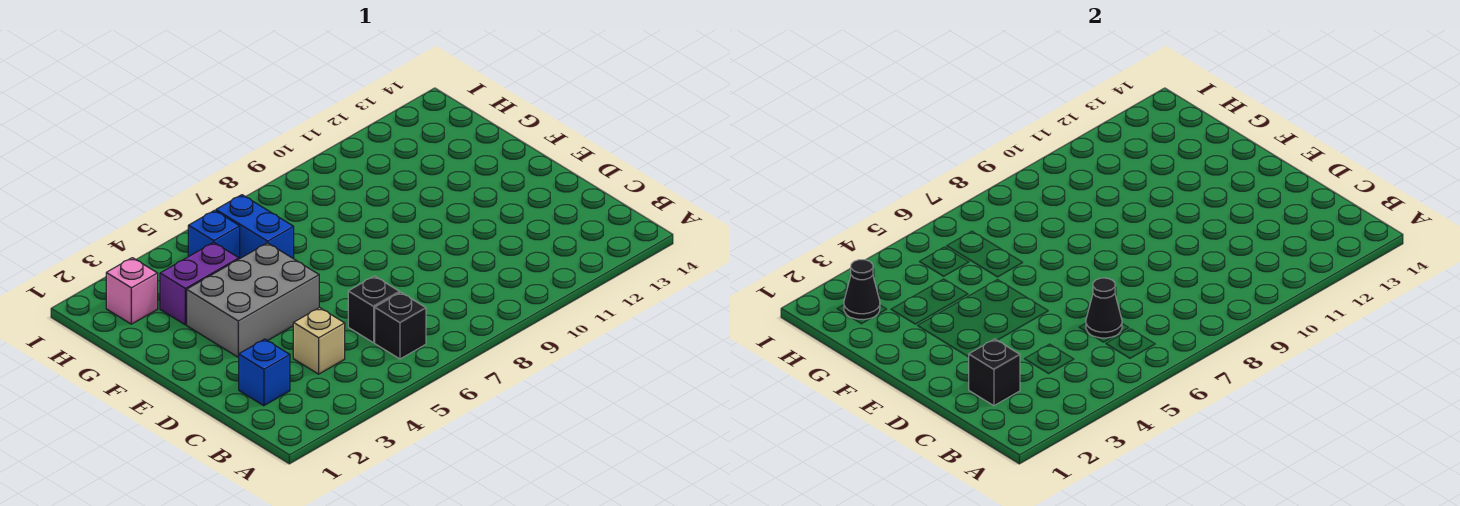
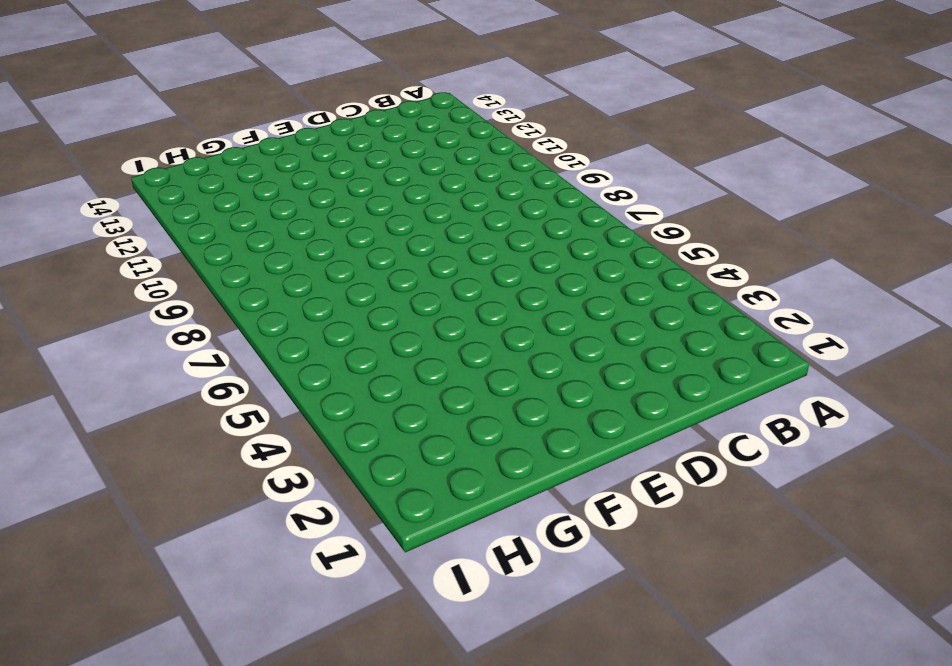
none -> black brick B6 level 1
none -> blue brick C2 level 1
none -> tan brick C4 level 1

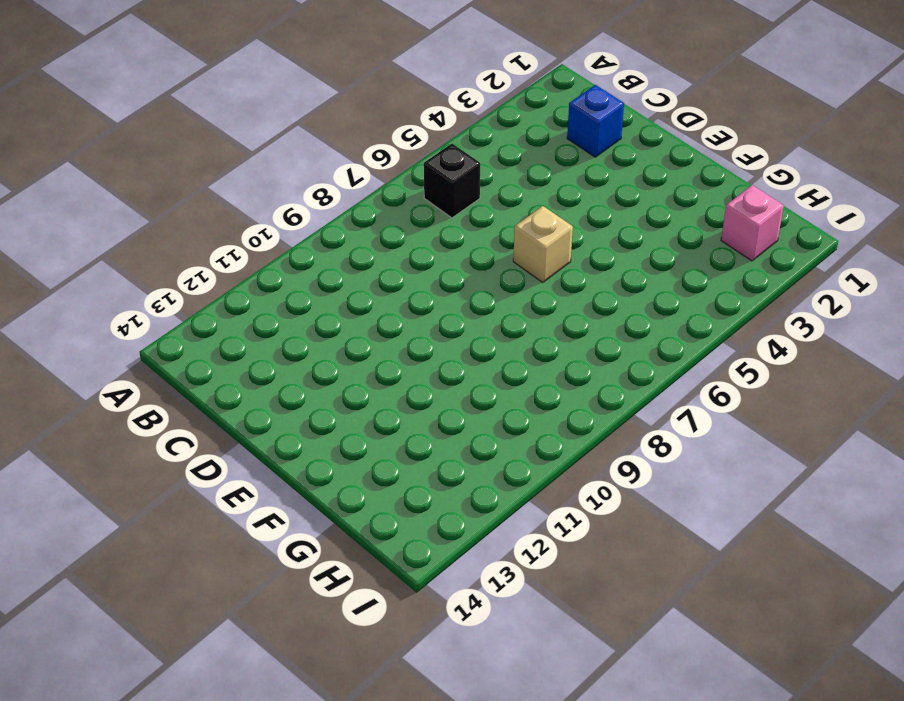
tan brick E6 level 1 -> tan brick C4 level 1
none -> black brick C6 level 1
none -> grey brick E3:F5 level 1
none -> purple brick G3:G4 level 1

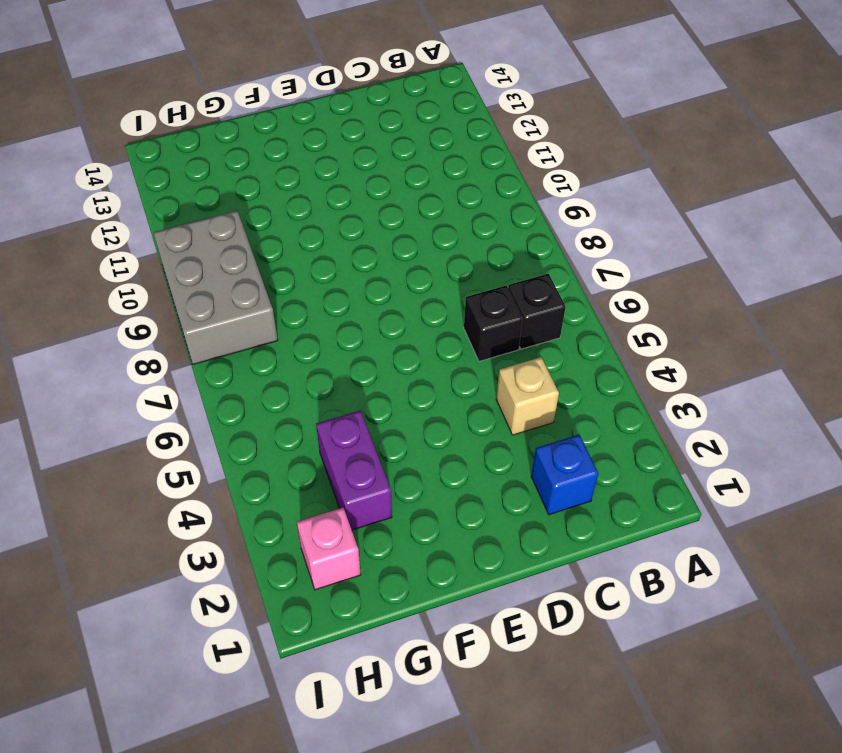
grey brick H8:I10 level 1 -> grey brick E3:F5 level 1
none -> blue brick G6:H6 level 1
none -> blue brick H5 level 1
none -> black brick C2 level 2

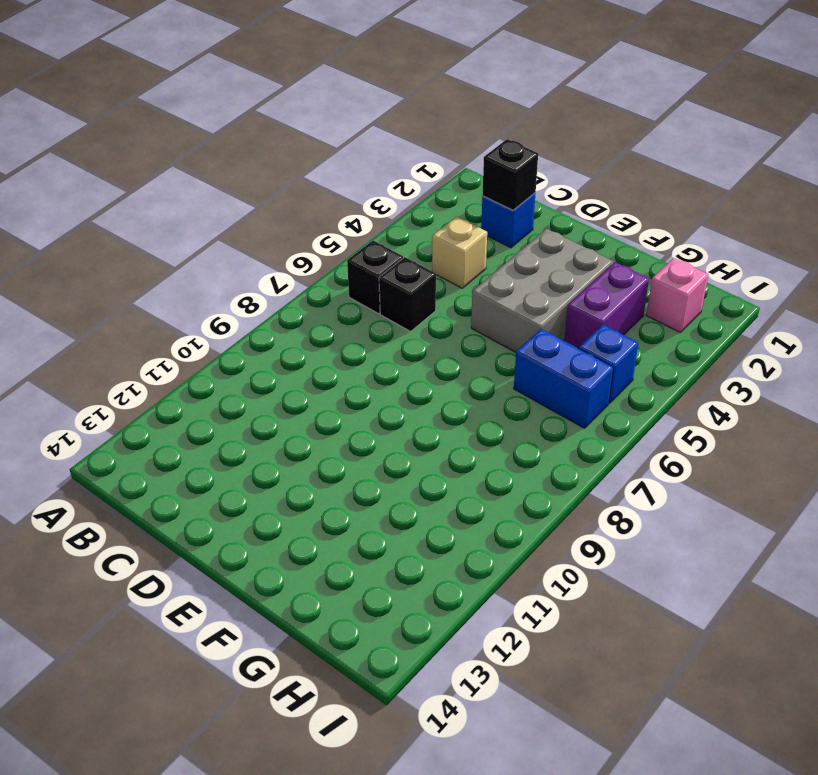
none -> black cone C6 level 2
none -> black cone H2 level 2

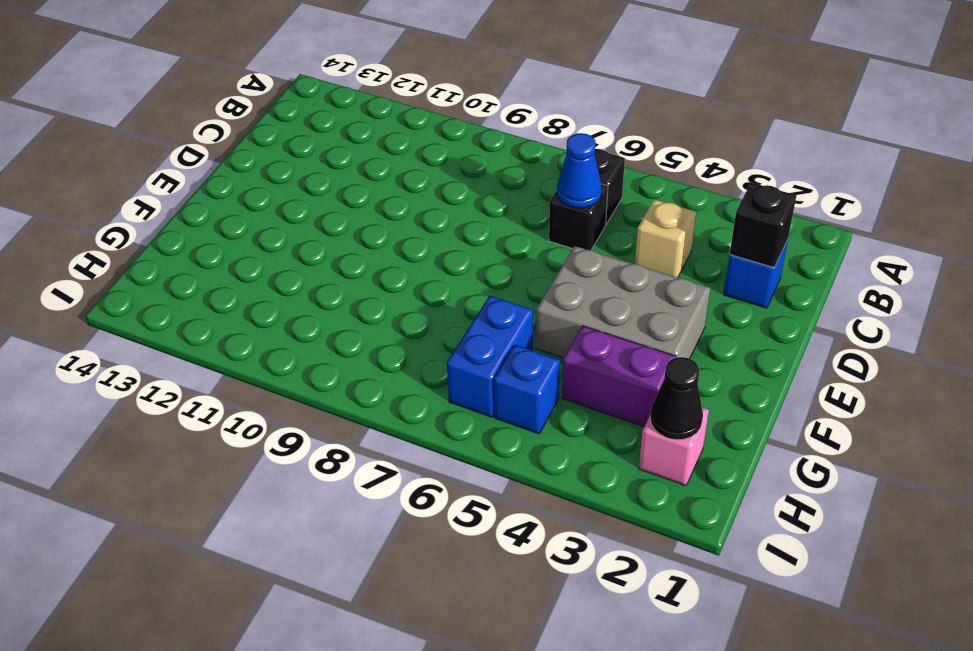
blue cone C6 level 2 -> black cone C6 level 2

